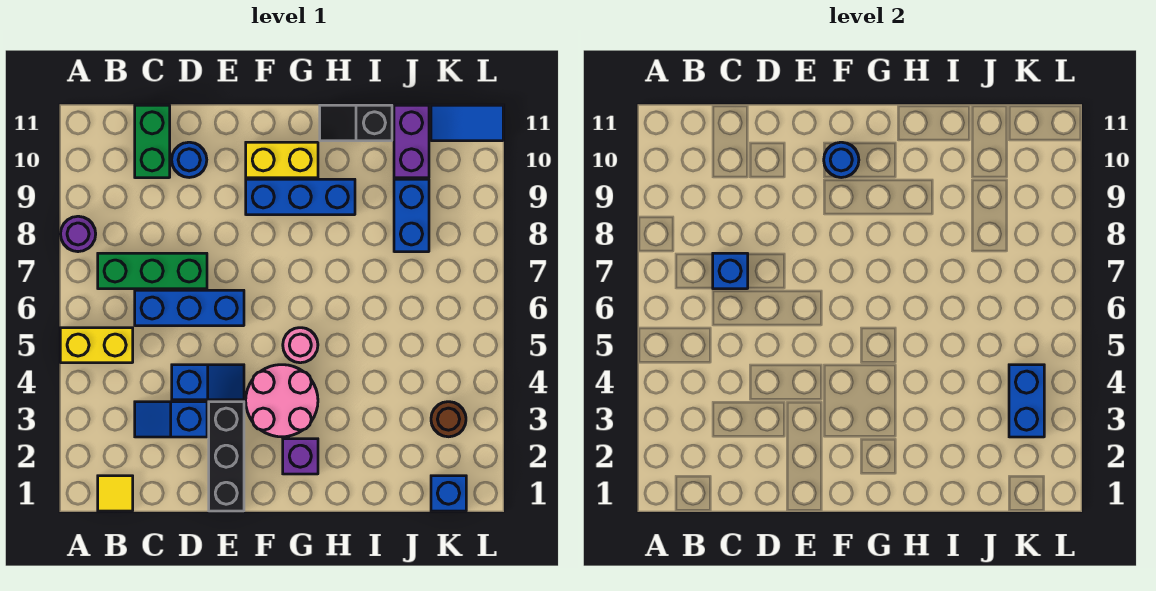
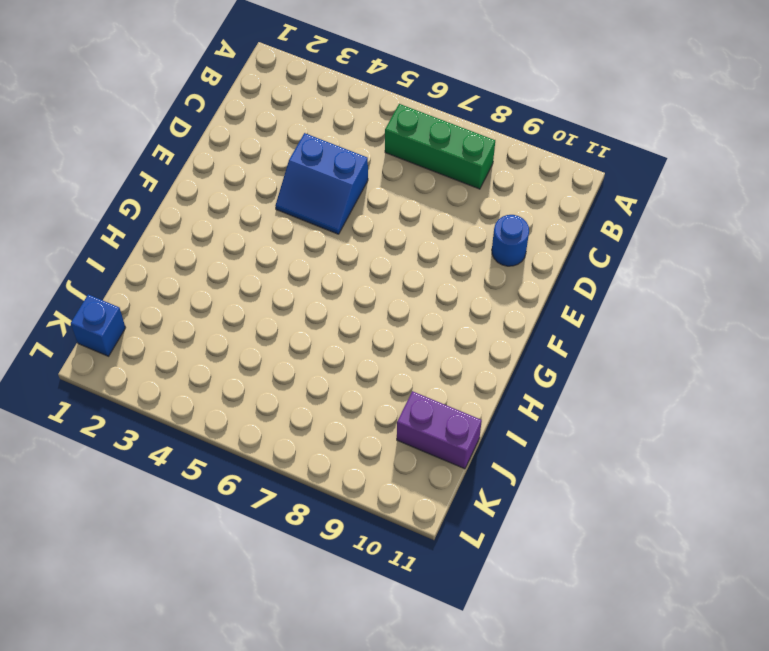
green brick B6:B8 level 1 -> green brick B7:D7 level 1
blue slope D4:E5 level 1 top D -> blue slope D4:E4 level 1 top D
none -> yellow brick A5:B5 level 1
none -> purple round brick A8 level 1
none -> yellow tile B1 level 1

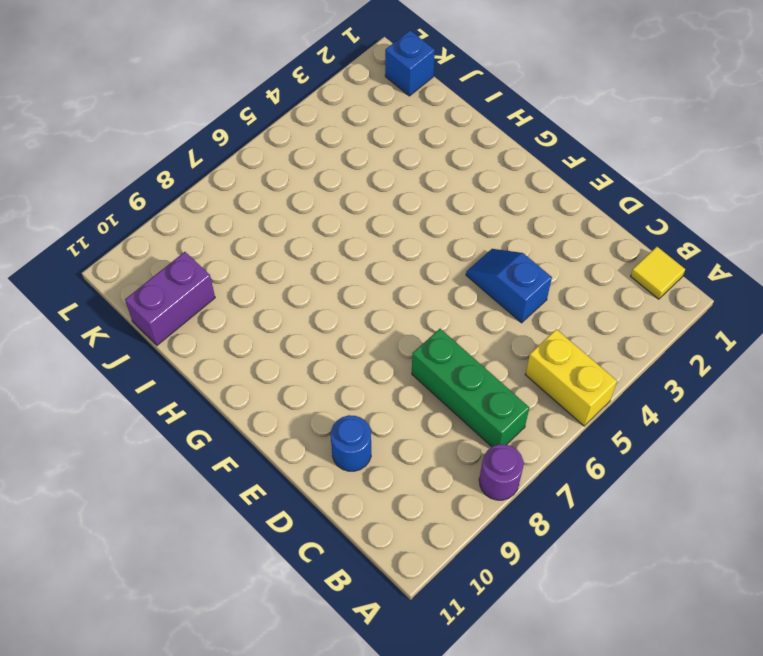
none -> blue slope C3:D3 level 1 top D
none -> blue brick C6:E6 level 1
none -> green brick C10:C11 level 1

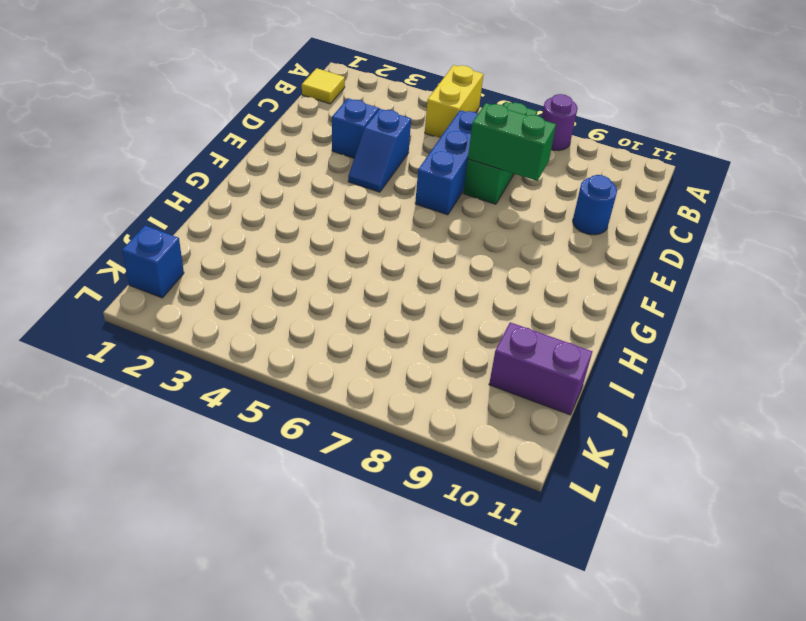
green brick D7:D8 level 2 -> green brick C10:C11 level 1
none -> black brick E1:E3 level 1
none -> pink round brick F3:G4 level 1
none -> blue brick F9:H9 level 1

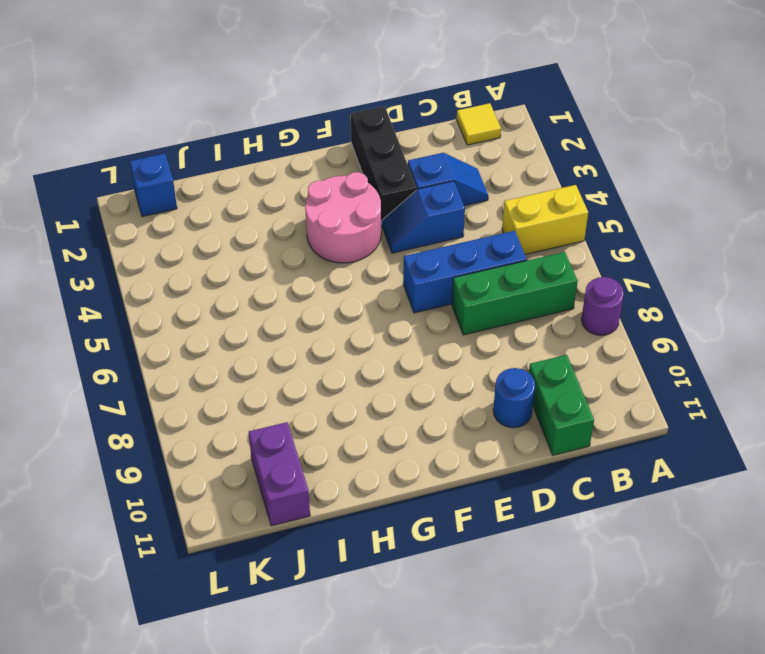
none -> blue brick F9:H9 level 1
none -> yellow brick F10:G10 level 1
none -> purple brick G2 level 1

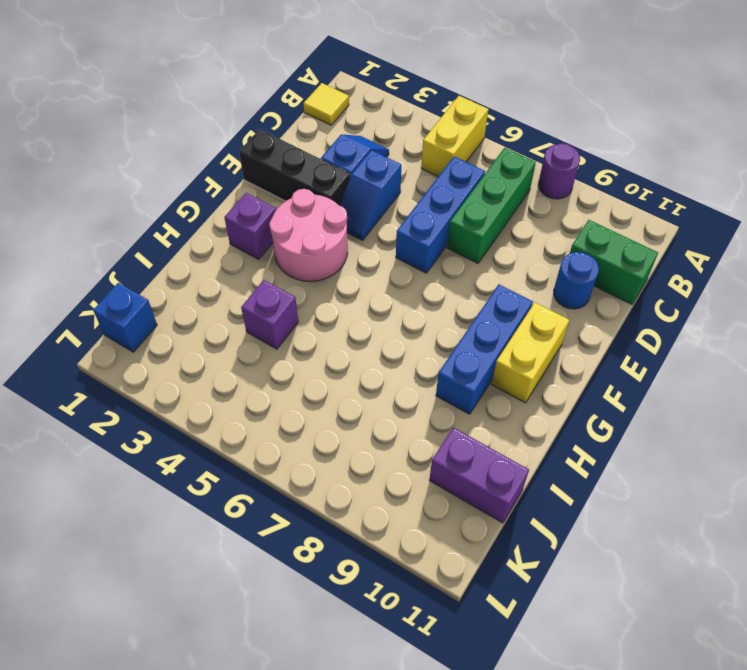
purple brick I4 level 1 -> none
none -> pink round brick G5 level 1
none -> black slope H11:I11 level 1 top I
none -> blue brick J8:J9 level 1

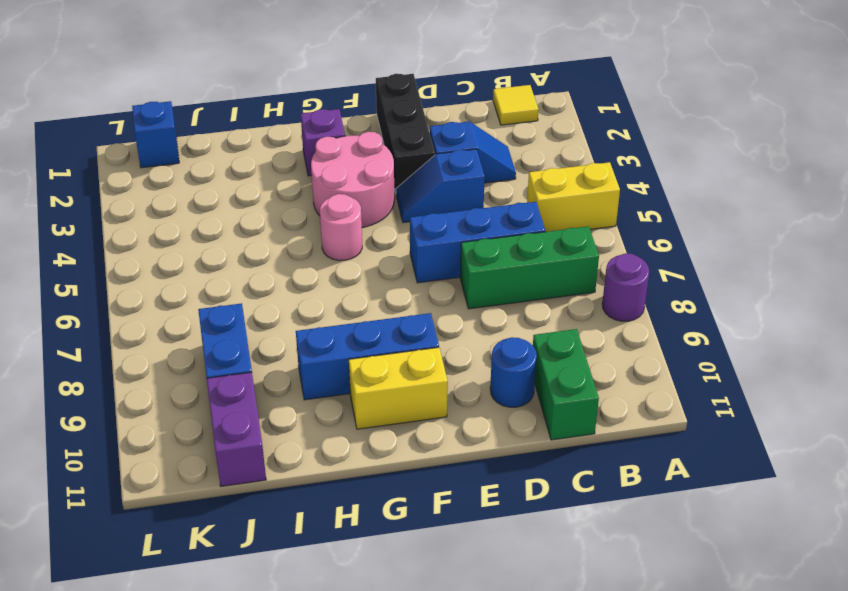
none -> black slope H11:I11 level 1 top I
none -> brown round brick K3 level 1
none -> blue tile K11:L11 level 1

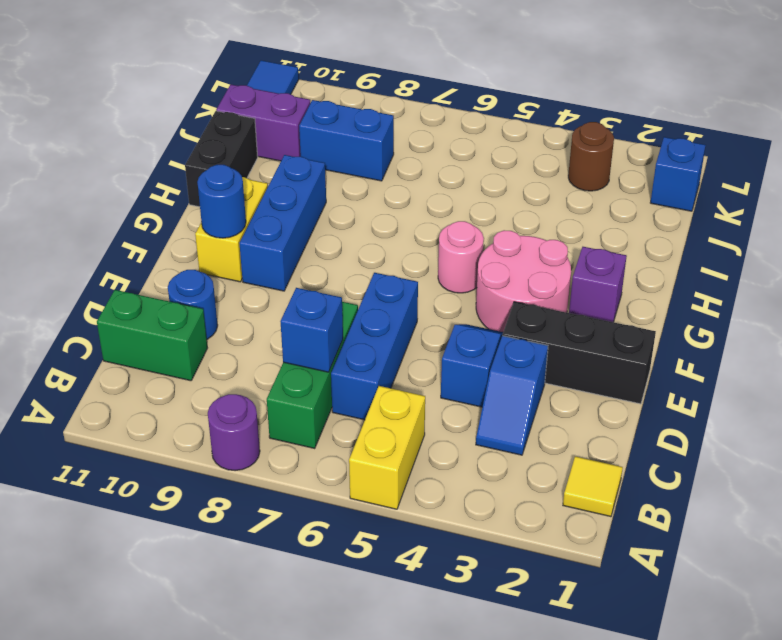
black brick H11:I11 level 1 -> black slope H11:I11 level 1 top I
none -> blue brick K3:K4 level 2

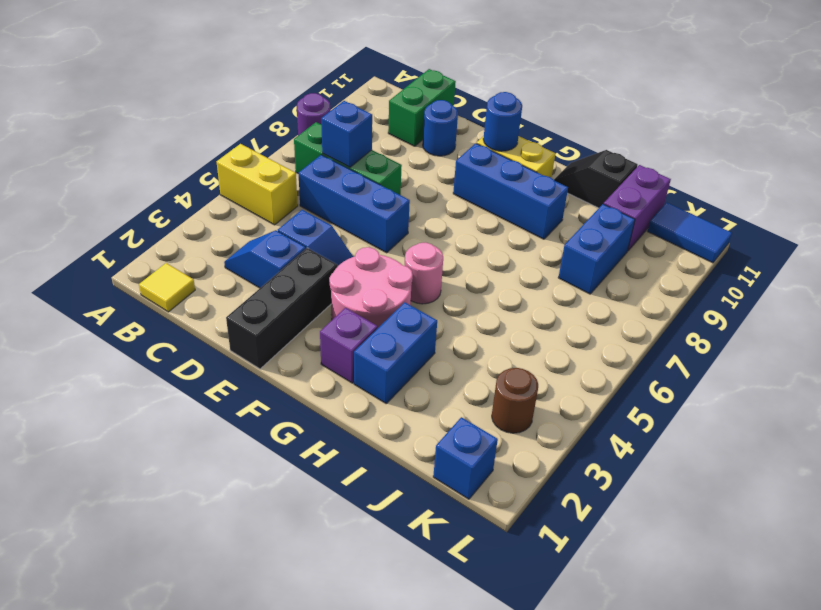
blue brick H2:H3 level 1 -> blue brick K3:K4 level 2

